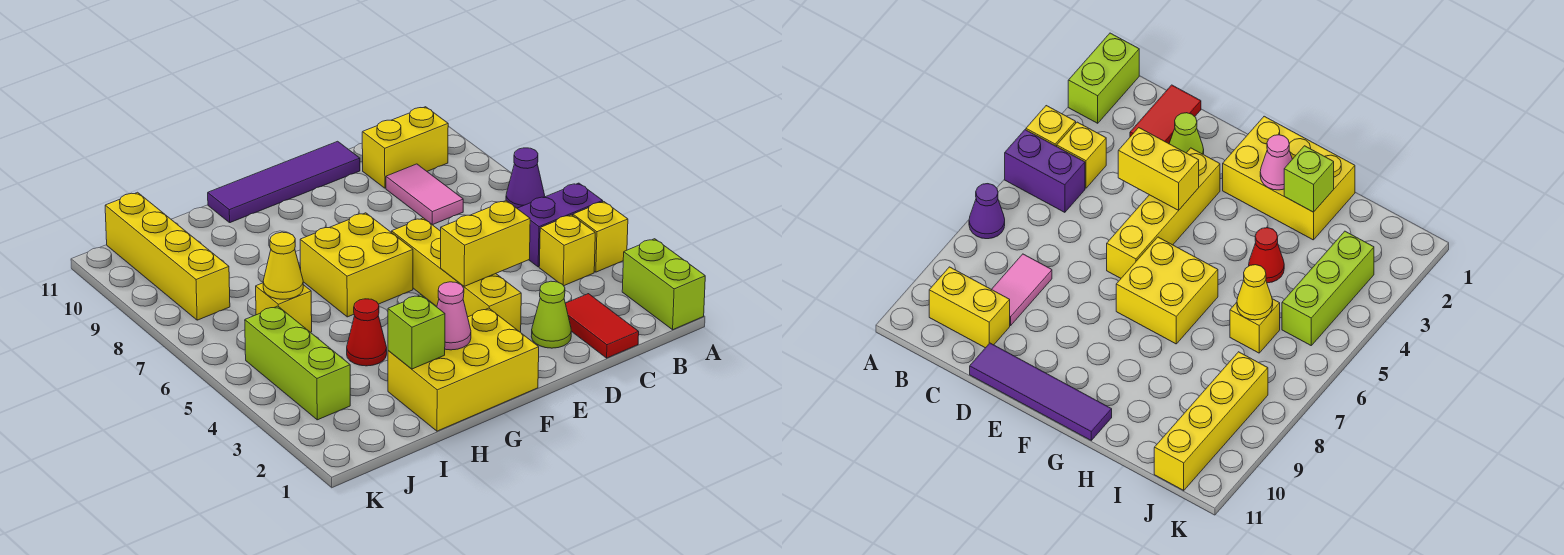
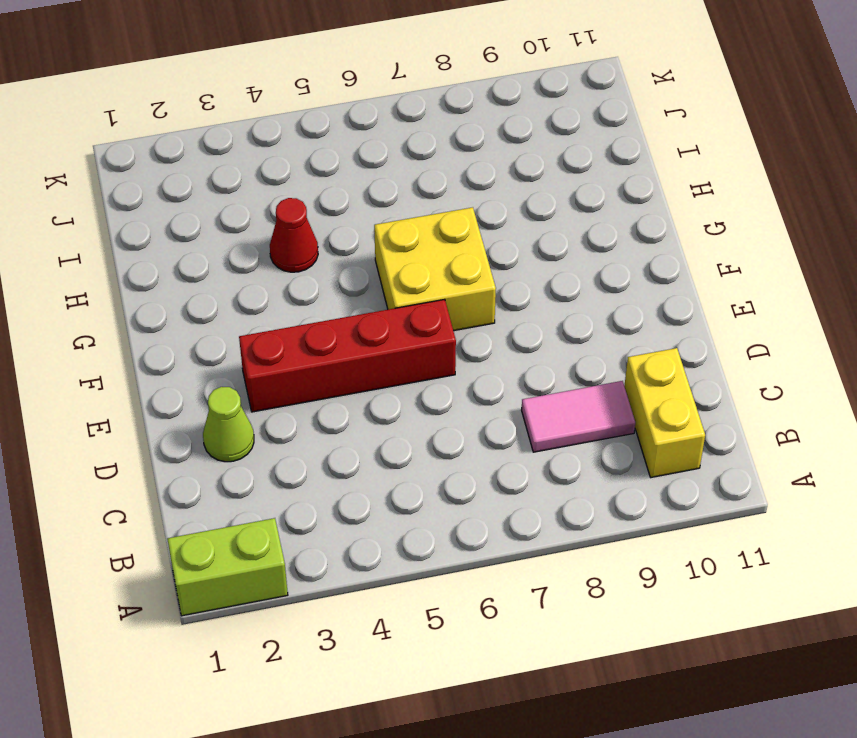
red brick E3:E6 level 1 -> yellow brick E3:E6 level 1
none -> yellow brick A4 level 1
none -> purple brick A5:B5 level 1
none -> purple cone A7 level 1

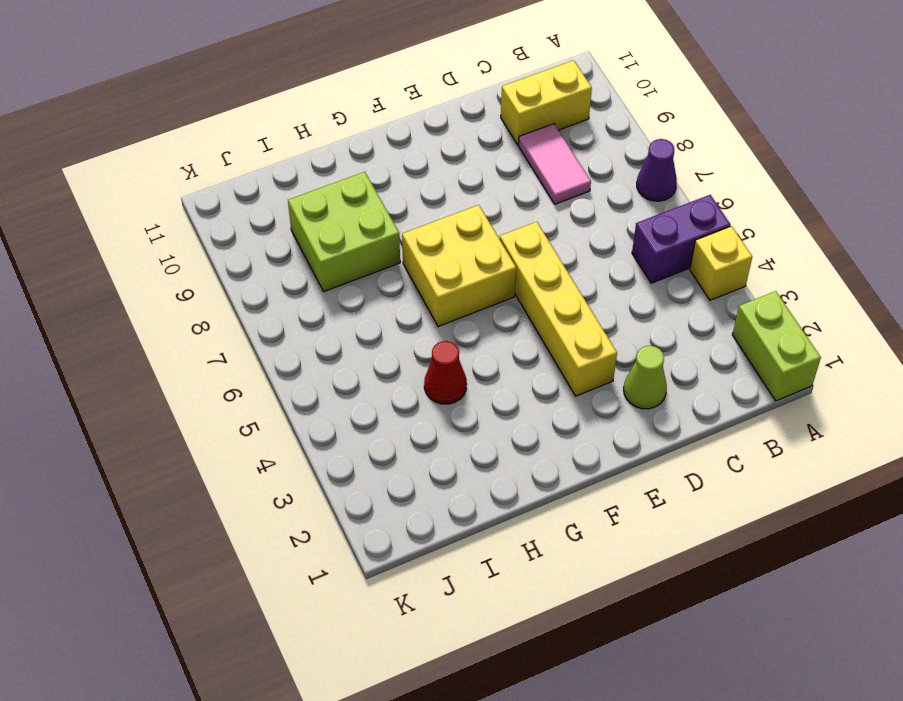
lime brick H8:I9 level 1 -> none
none -> yellow brick B4 level 1
none -> red tile C1:C2 level 1
none -> purple tile D11:G11 level 1

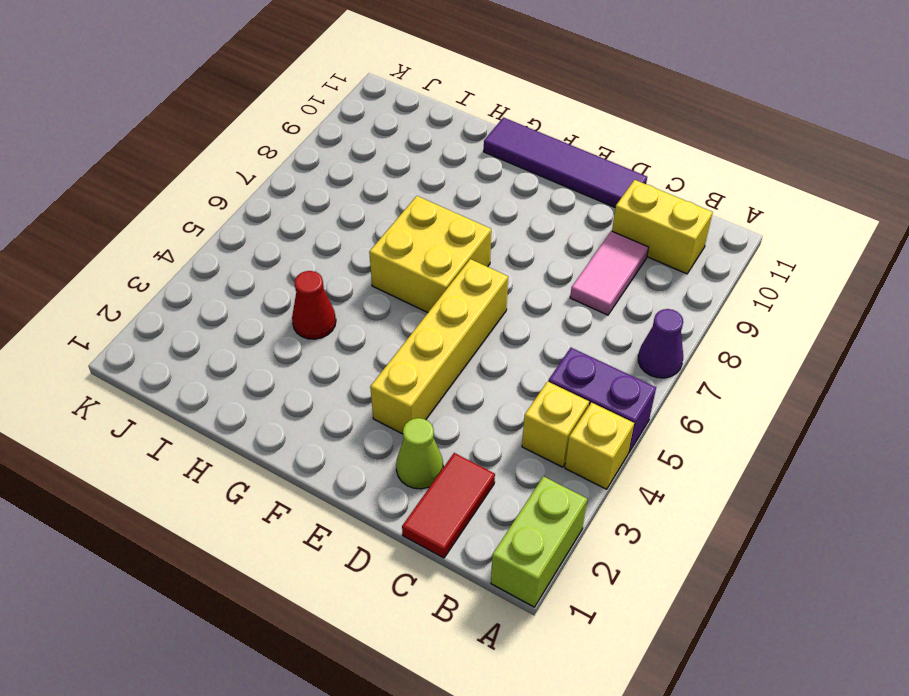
none -> yellow brick F1:H2 level 1
none -> yellow brick I6 level 1
none -> lime brick J3:J5 level 1

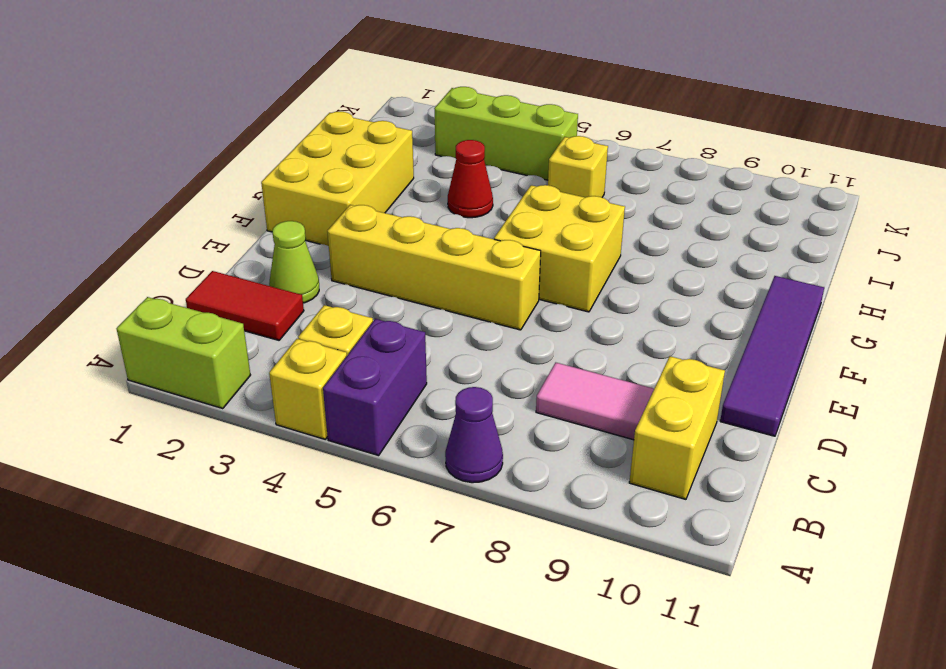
none -> yellow brick J8:J11 level 1
none -> yellow brick D4:E4 level 2
none -> pink cone G2 level 2

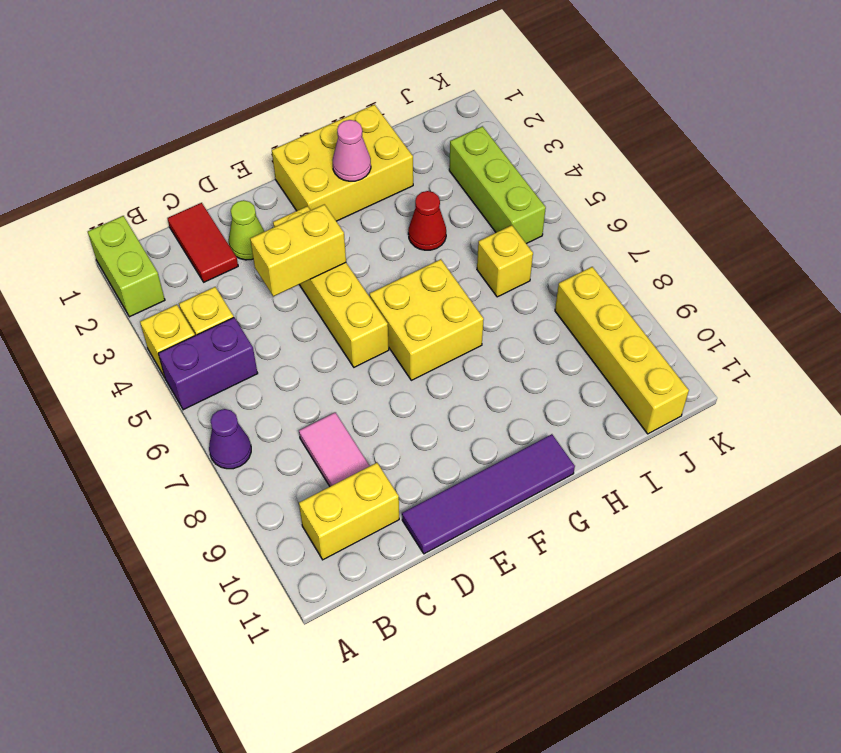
none -> lime brick H2 level 2
none -> yellow cone I6 level 2

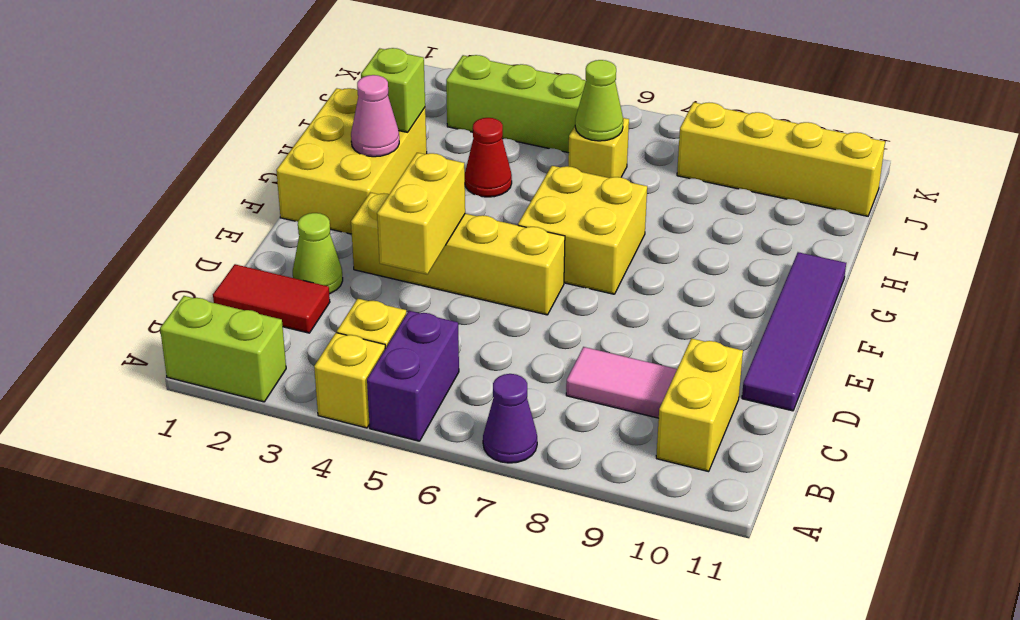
lime cone I6 level 2 -> yellow cone I6 level 2

